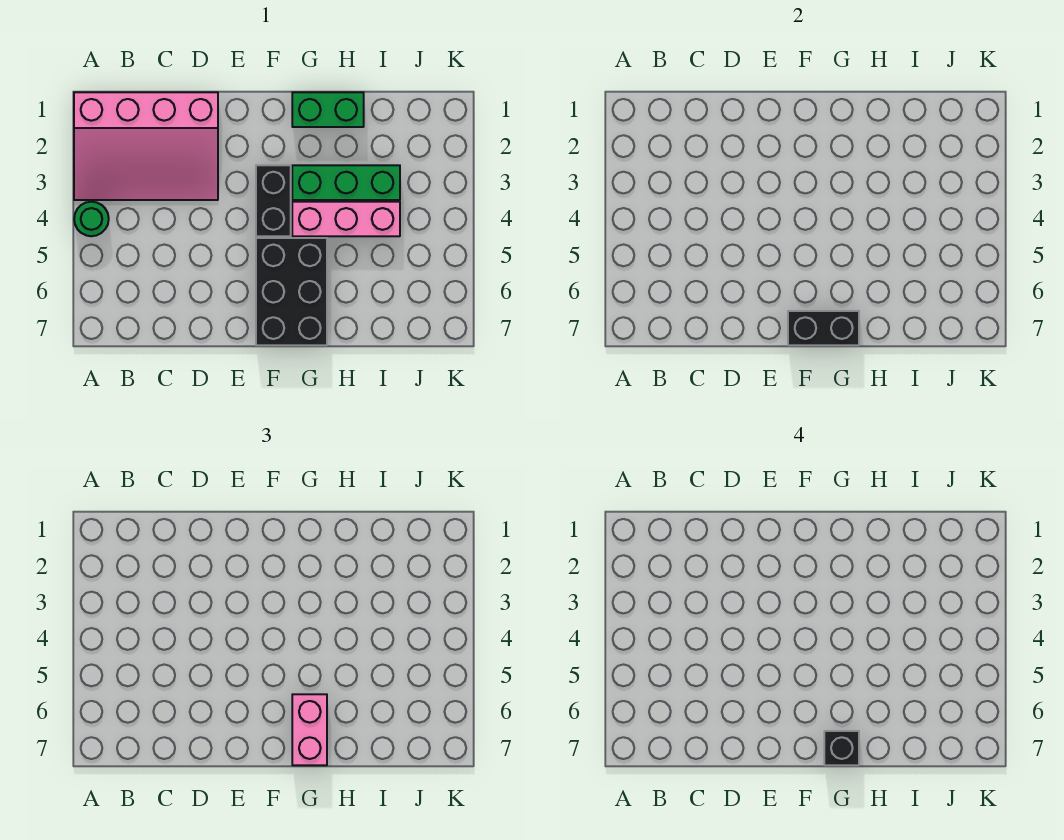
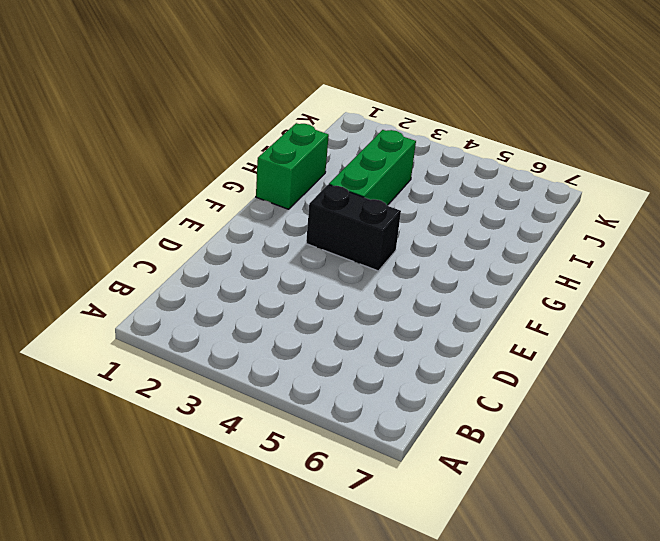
none -> pink slope A1:D3 level 1 top 1
none -> green round brick A4 level 1

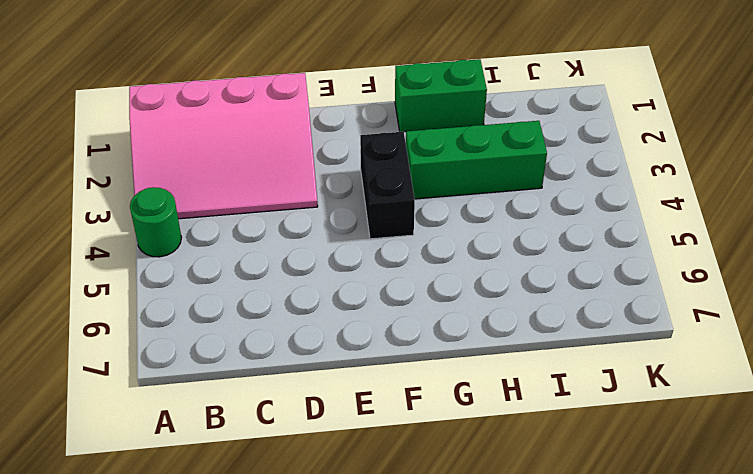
none -> black brick F5:G7 level 1
none -> pink brick G4:I4 level 1

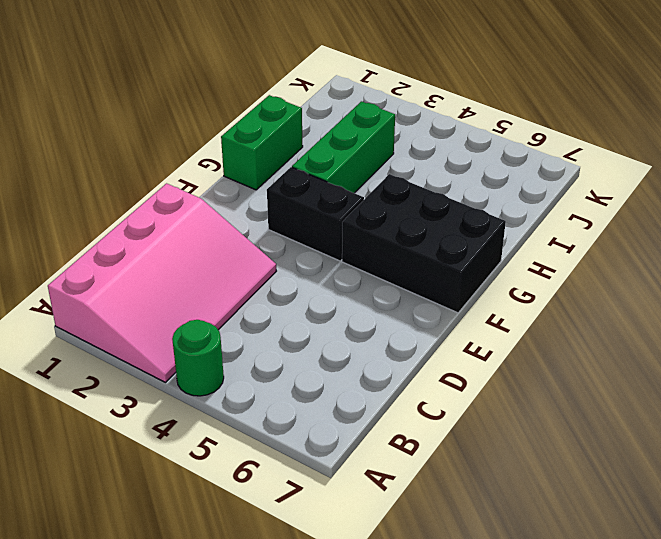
none -> pink brick G4:I4 level 1
none -> black brick F7:G7 level 2

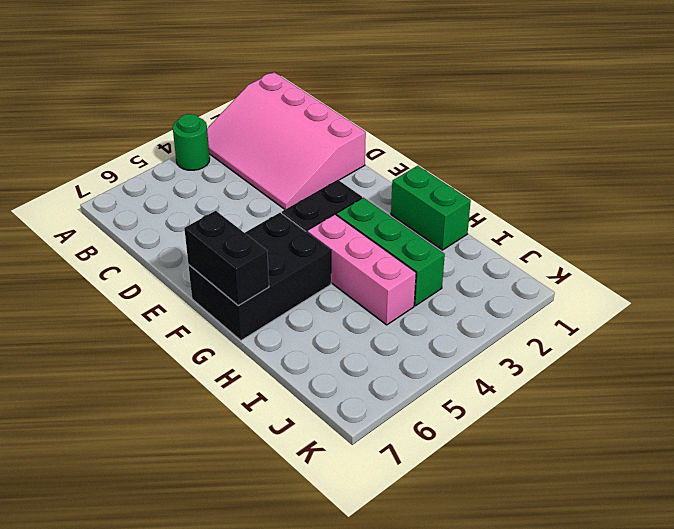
none -> pink brick G6:G7 level 3
none -> black brick G7 level 4

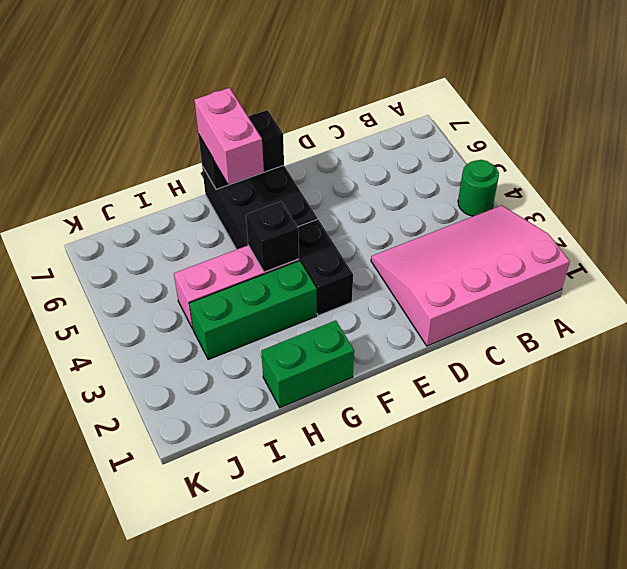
black brick G4 level 2 -> black brick G7 level 4

